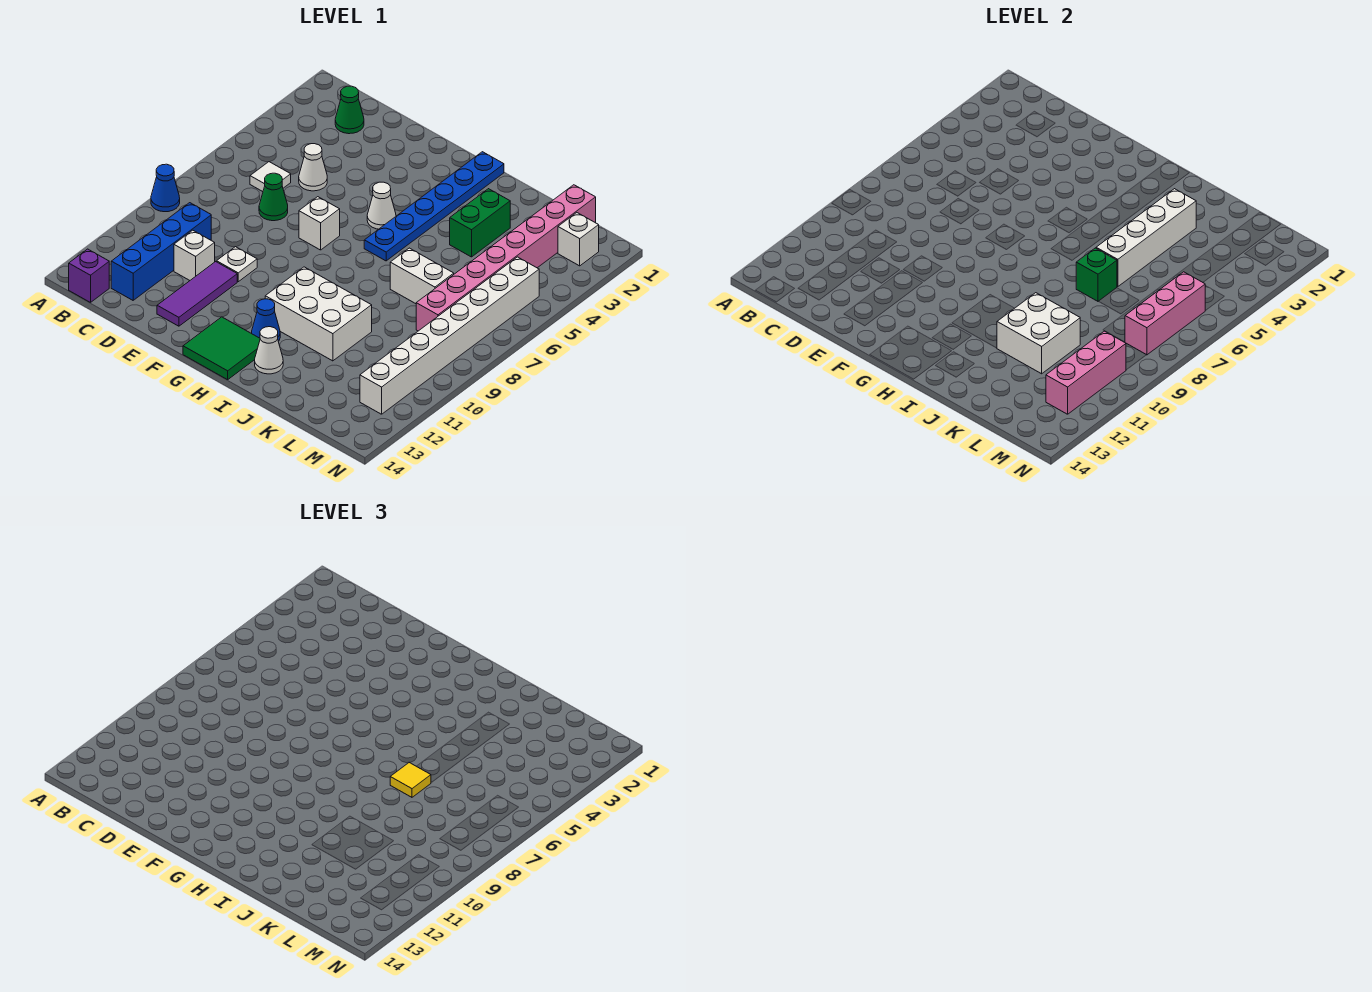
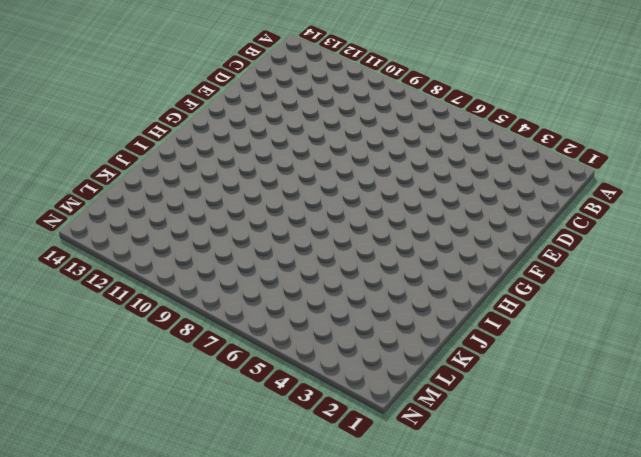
none -> blue cone A9 level 1
none -> purple brick B14 level 1
none -> green cone C2 level 1

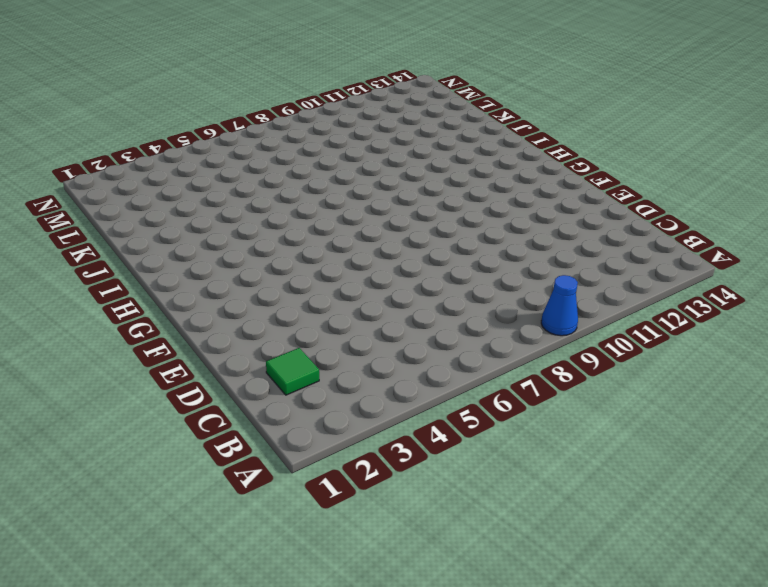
green tile C2 level 1 -> green cone C2 level 1
none -> purple brick B14 level 1
none -> white tile C6 level 1
none -> blue brick C10:C13 level 1

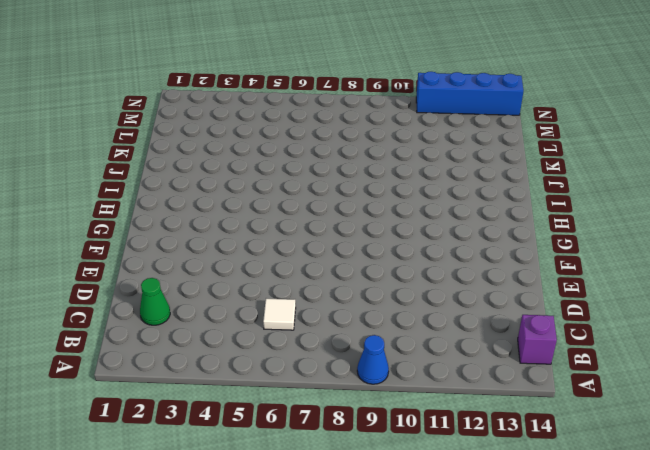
blue brick N11:N14 level 1 -> blue brick C10:C13 level 1
none -> white cone D5 level 1
none -> green cone D7 level 1
none -> white brick D11 level 1

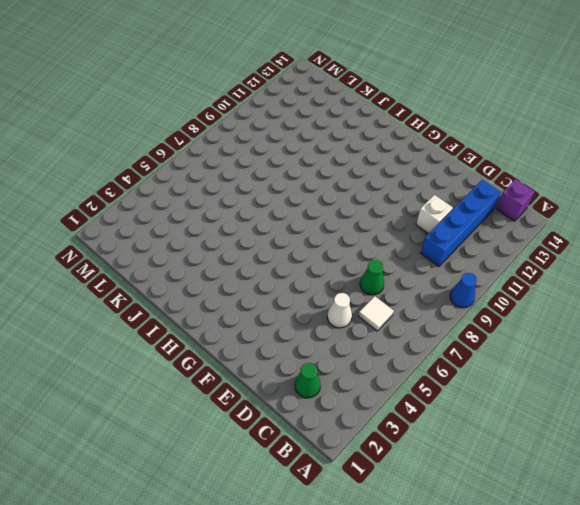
none -> white plate E10 level 1
none -> purple tile E11:E13 level 1
none -> white brick F7 level 1

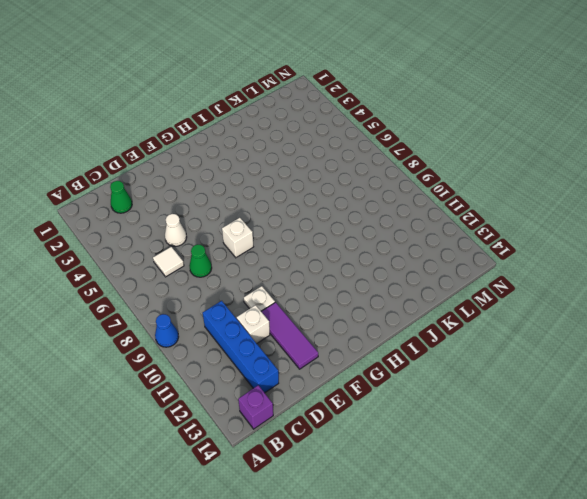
none -> white cone G5 level 1
none -> green tile G13:H14 level 1
none -> blue plate H1:H6 level 1

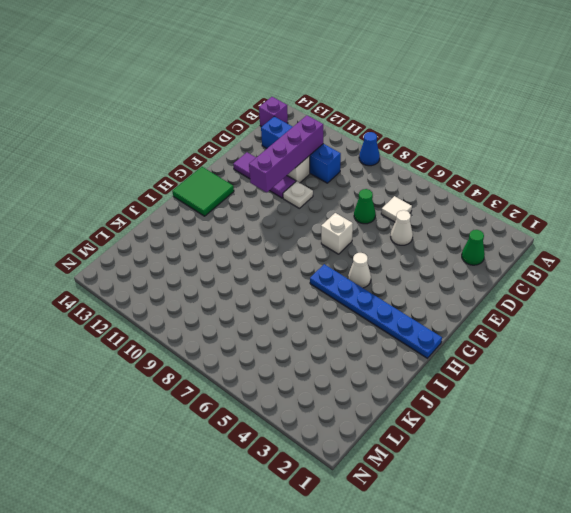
purple brick C11:F11 level 2 -> none
none -> white brick H10:J11 level 1
none -> blue cone H12 level 1
none -> white cone I13 level 1

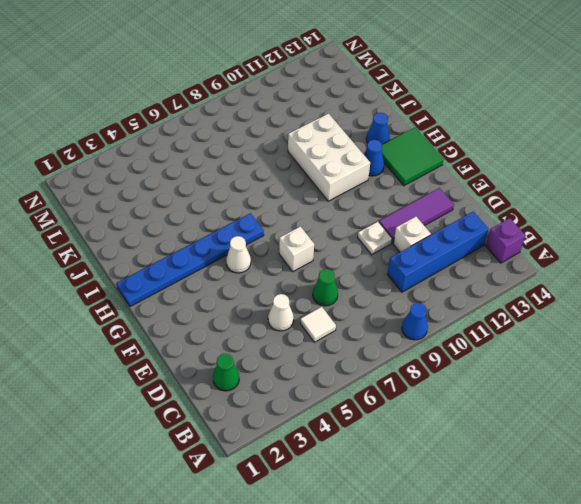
blue cone I13 level 1 -> white cone I13 level 1
none -> green brick J3:J4 level 1
none -> white brick J7:K7 level 1
none -> pink brick L1:L8 level 1

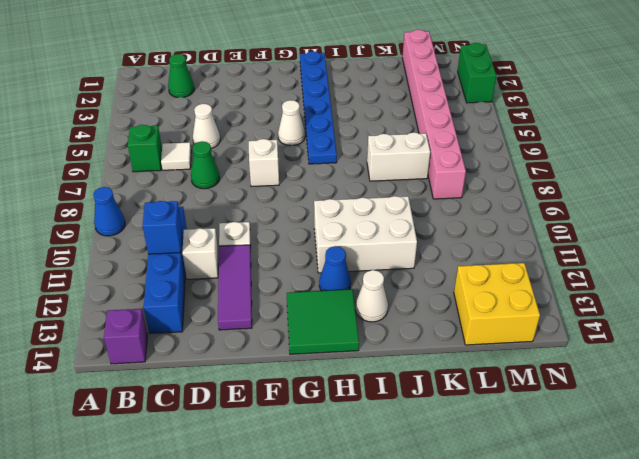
green brick B6 level 1 -> green brick J7 level 2
blue brick C11 level 2 -> none
yellow brick L13:M14 level 1 -> none
green brick N2:N3 level 1 -> green brick J3:J4 level 1
none -> white brick M2 level 1
none -> white brick M5:M12 level 1
none -> white brick J3:J6 level 2

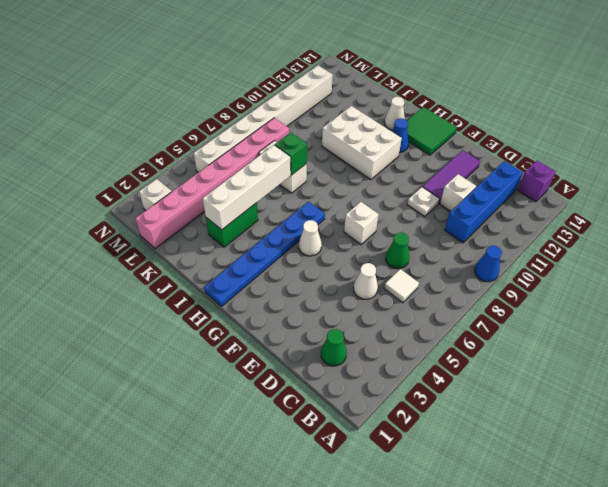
none -> white brick J10:K11 level 2
none -> pink brick M6:M8 level 2
none -> pink brick M10:M12 level 2

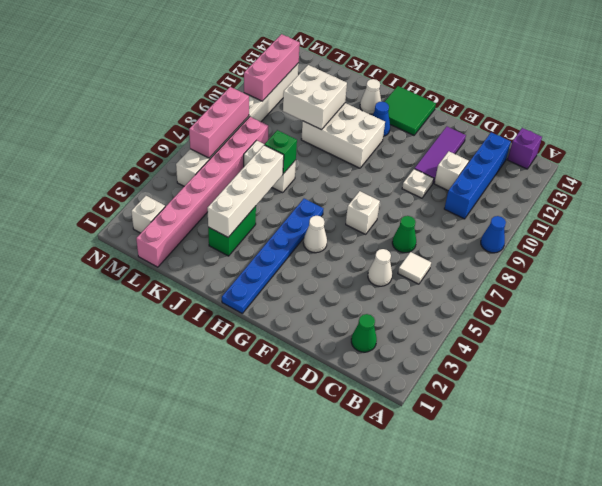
none -> yellow tile J7 level 3

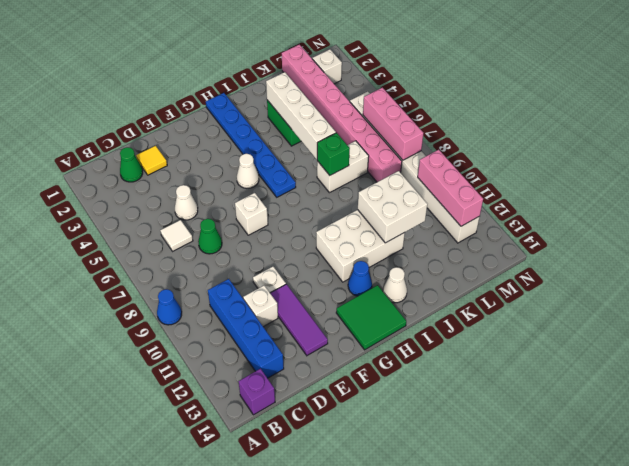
yellow tile D2 level 1 -> yellow tile J7 level 3

